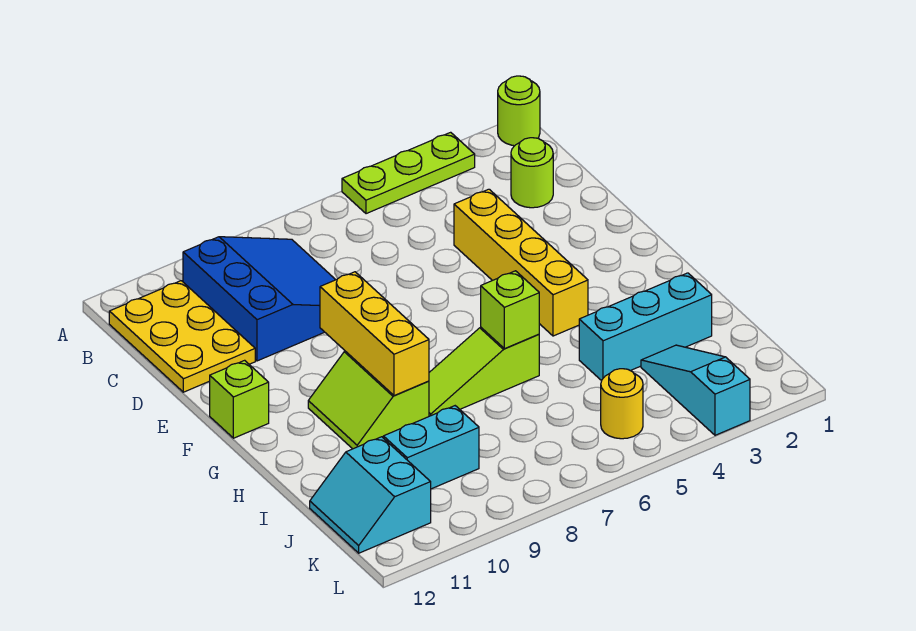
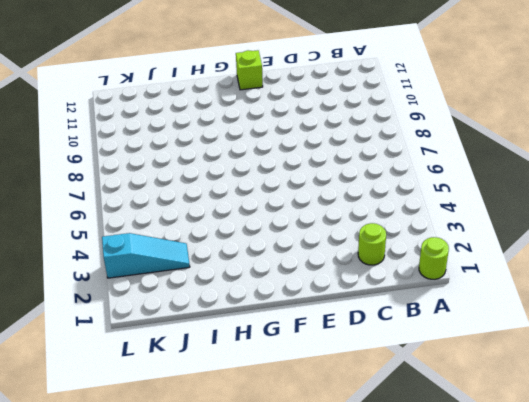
none -> lime plate A3:A5 level 1
none -> blue slope B8:D10 level 1 top 10
none -> yellow plate B11:D12 level 1

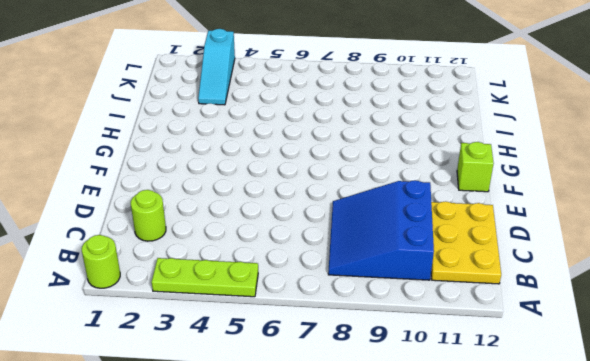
none -> yellow brick D4:G4 level 1
none -> lime slope G9:H10 level 1 top 9
none -> lime slope H6:H8 level 1 top 6

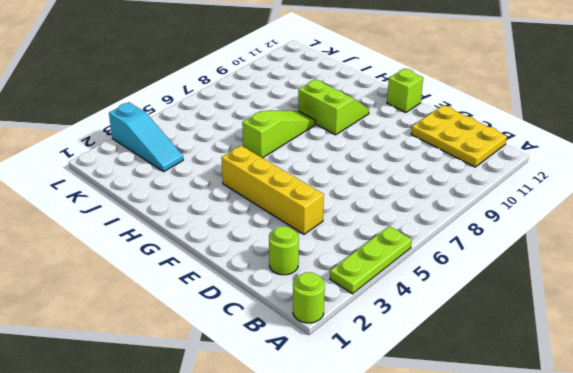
none -> blue slope B8:D10 level 1 top 10
none -> cyan brick I2:I4 level 1
none -> cyan brick J9:J10 level 1

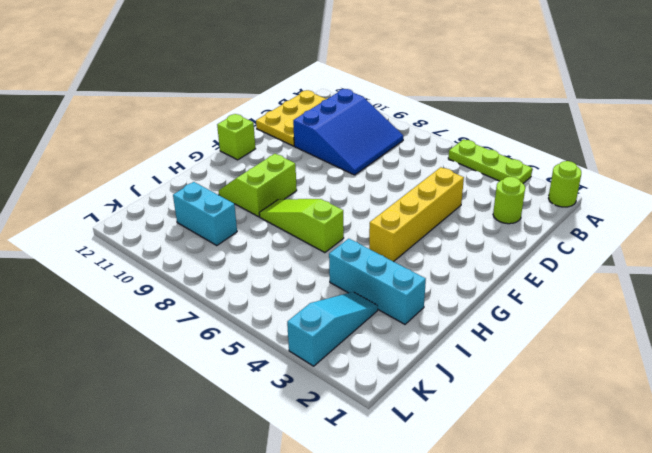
none -> cyan slope J11:K12 level 1 top 11
none -> yellow round brick K5 level 1
none -> yellow brick F9:H9 level 2

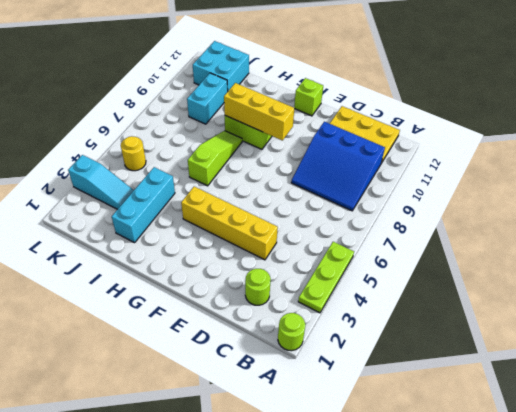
cyan brick J11:K12 level 1 -> cyan slope J11:K12 level 1 top 11
none -> lime brick H6 level 2

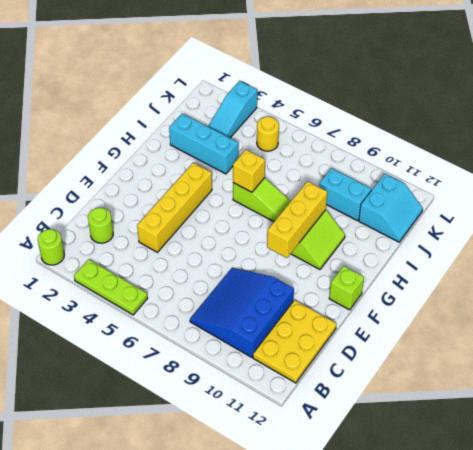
yellow brick H6 level 2 -> lime brick H6 level 2

